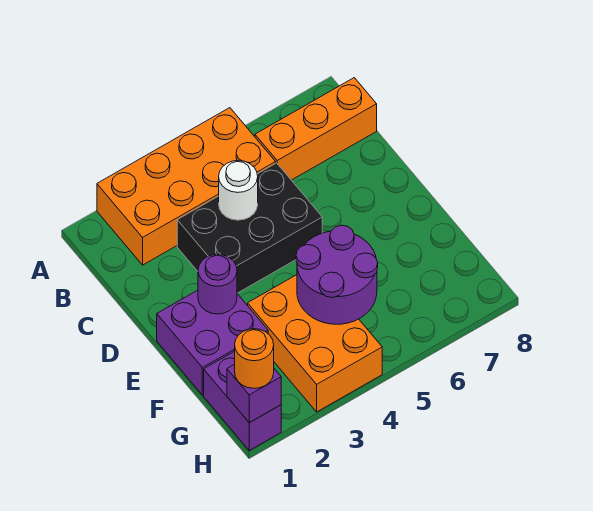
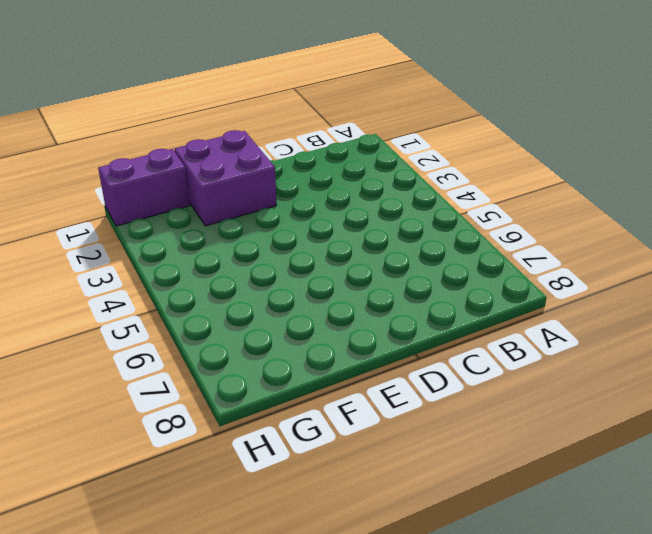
none -> orange brick A2:B5 level 1
none -> orange brick B6:B8 level 1

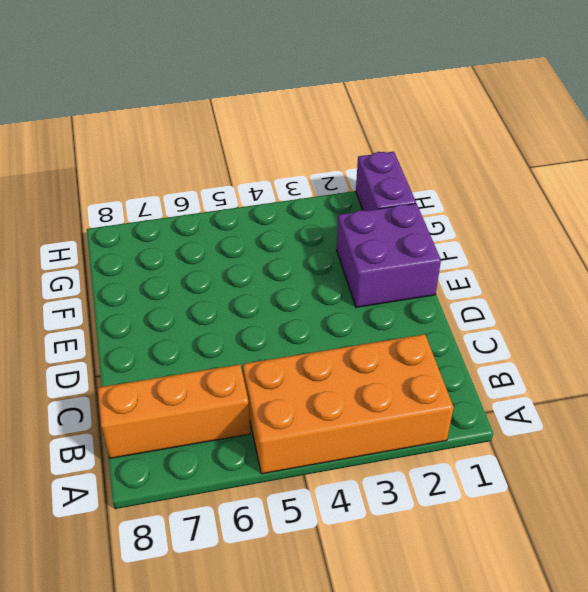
none -> black brick C3:D5 level 1
none -> orange brick F3:H4 level 1

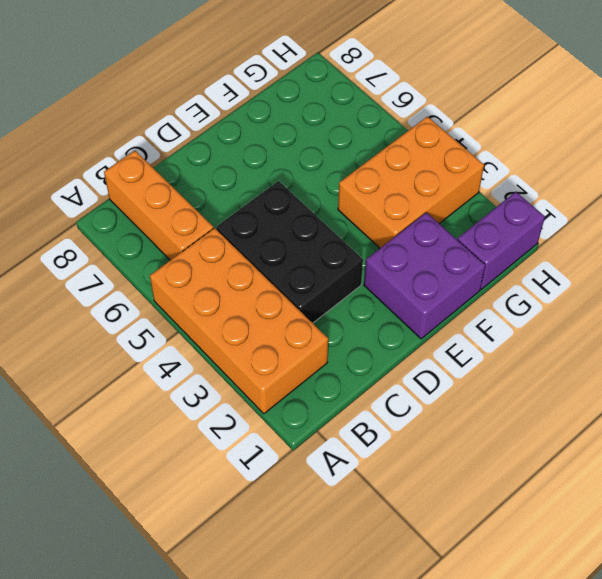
none -> white round brick C4 level 2
none -> purple round brick E2 level 2

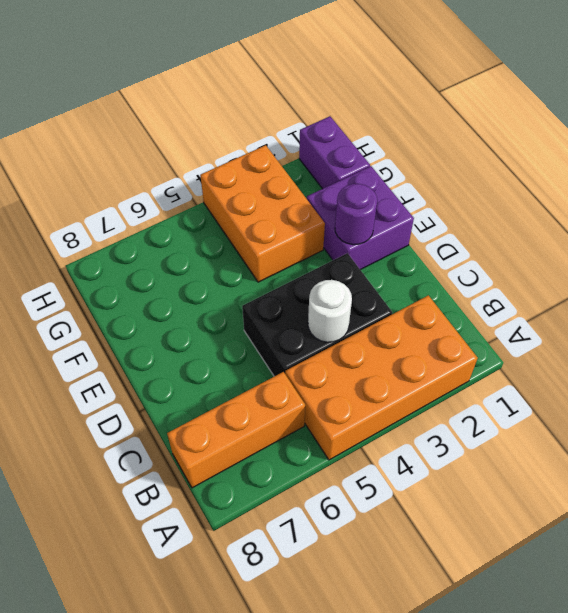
none -> purple round brick F4:G5 level 2
none -> purple brick H1 level 2

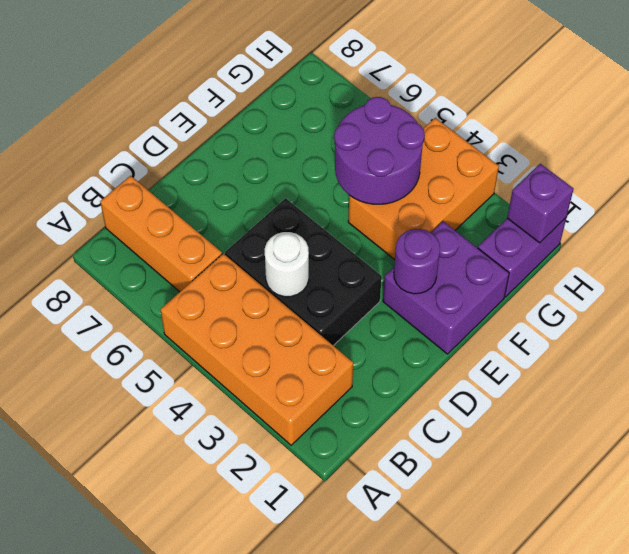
none -> orange round brick H1 level 3

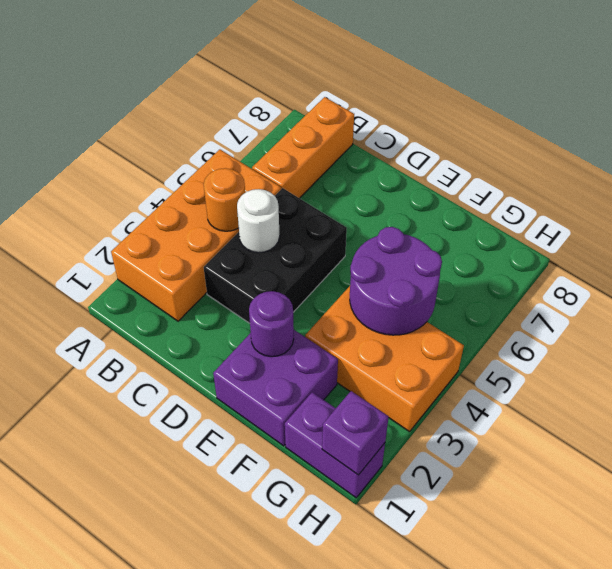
orange round brick B4 level 2 -> orange round brick H1 level 3

